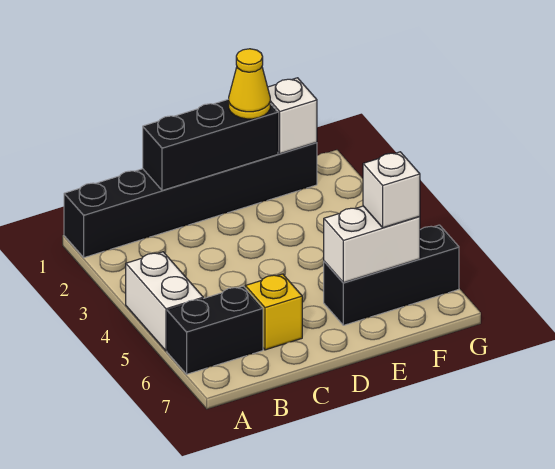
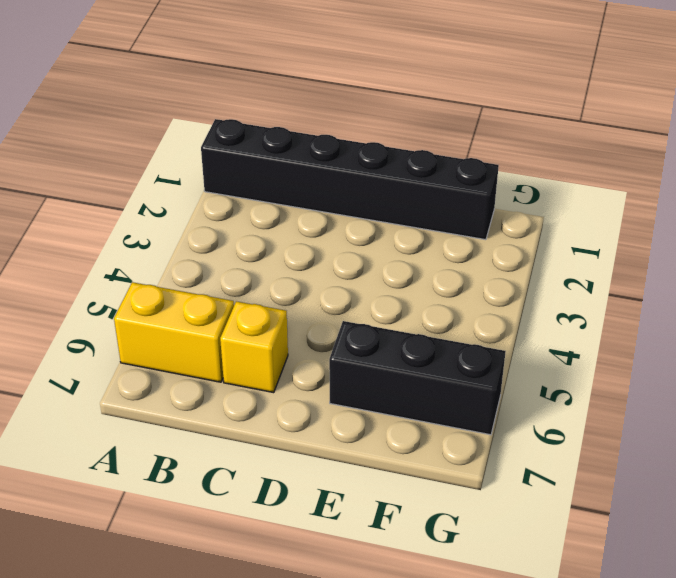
yellow brick A6:B6 level 1 -> black brick A6:B6 level 1
none -> white brick A4:A5 level 1
none -> black brick C1:E1 level 2

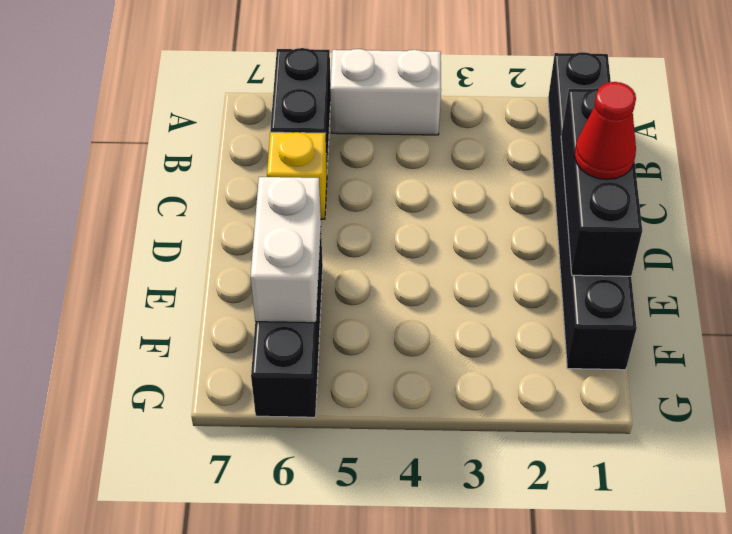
red cone D1 level 3 -> none
none -> white brick F1 level 2
none -> yellow cone E1 level 3

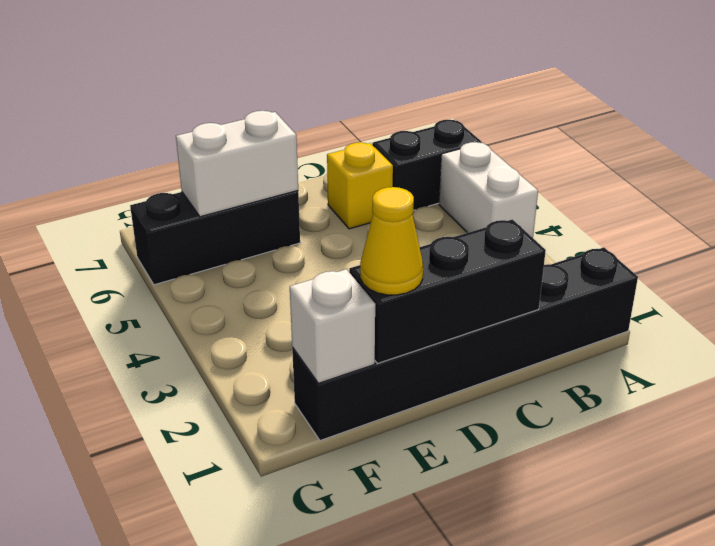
none -> white brick F6 level 3

